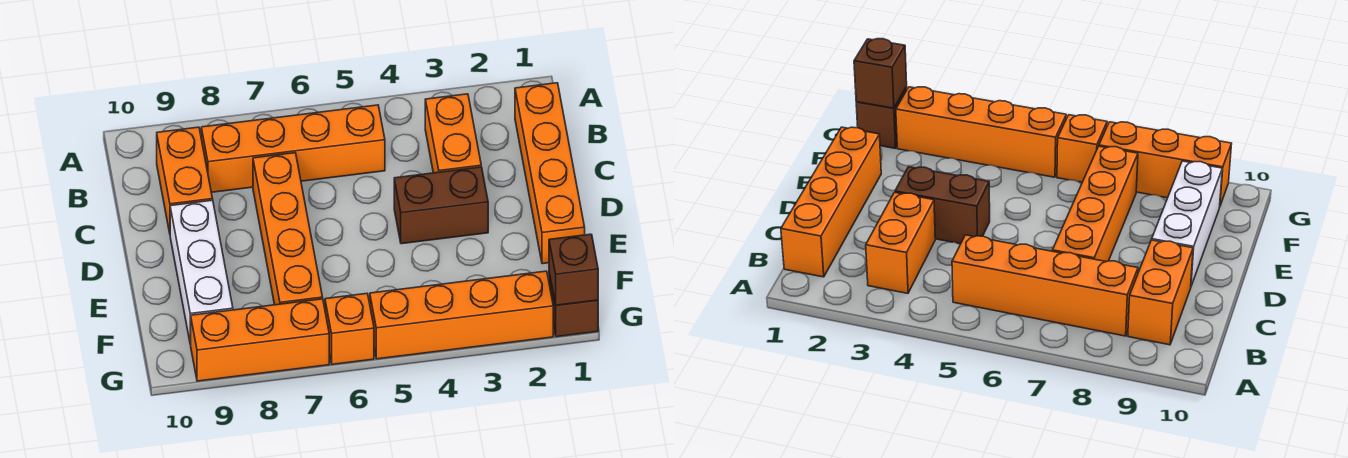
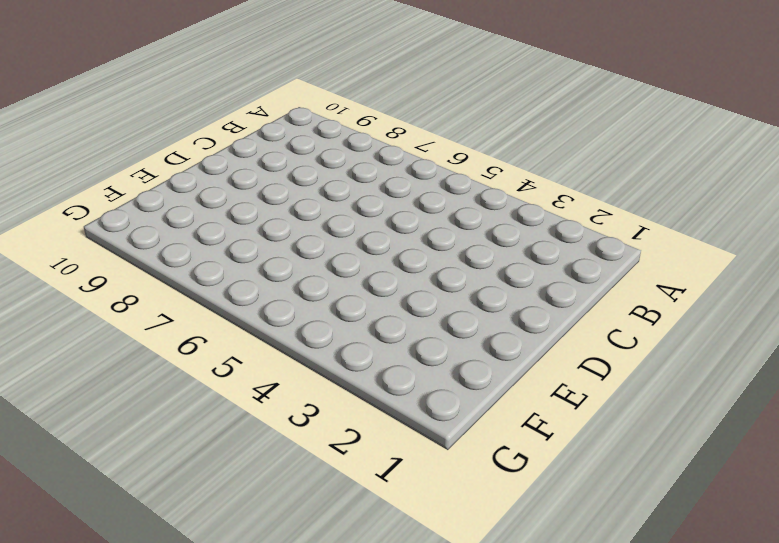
none -> orange brick B1:E1 level 1
none -> orange brick B3:C3 level 1
none -> orange brick B5:B8 level 1

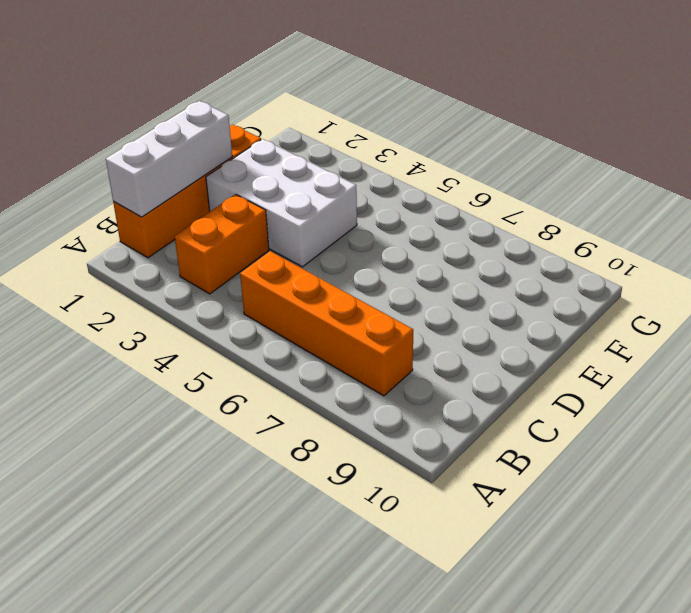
white brick B1:D1 level 2 -> white brick D9:F9 level 1
white brick D2:E4 level 1 -> brown brick D3:D4 level 1
none -> orange brick B9:C9 level 1
none -> orange brick C7:F7 level 1
none -> brown brick G1 level 1

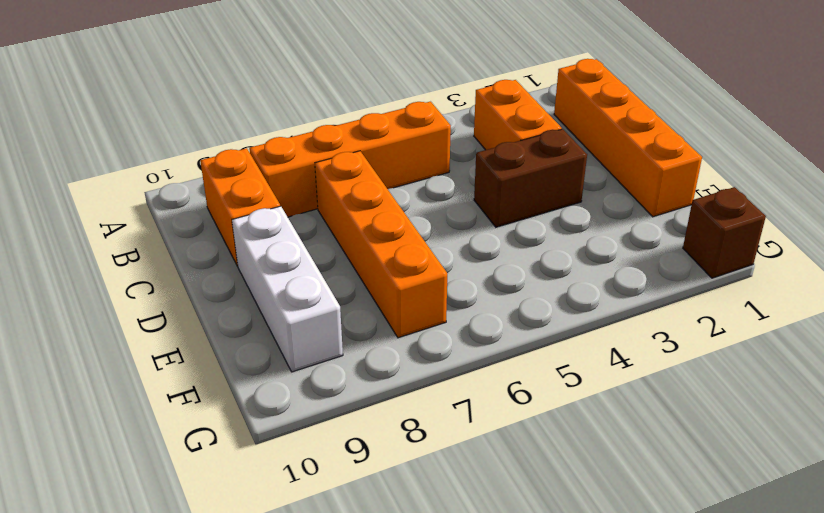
none -> orange brick G2:G5 level 1
none -> orange brick G6 level 1
none -> orange brick G7:G9 level 1

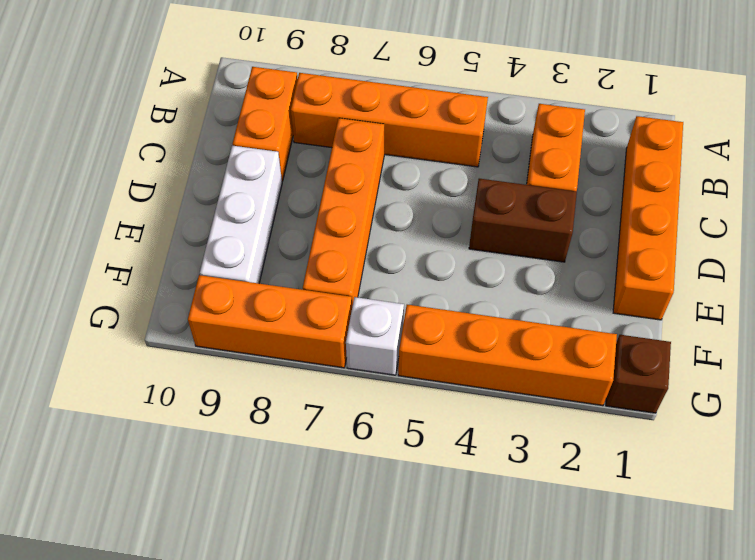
white brick G6 level 1 -> orange brick G6 level 1
none -> brown brick G1 level 2

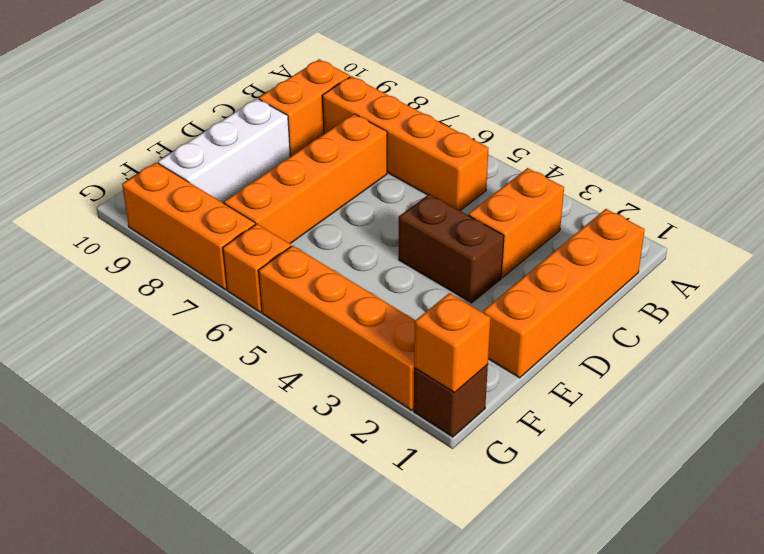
orange brick G1 level 2 -> brown brick G1 level 2

